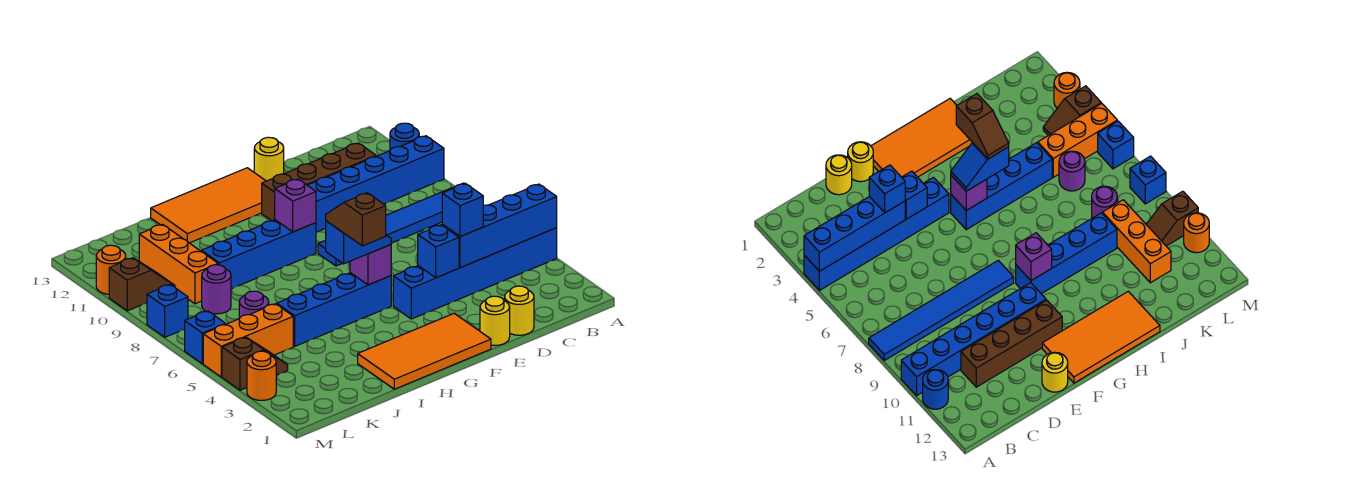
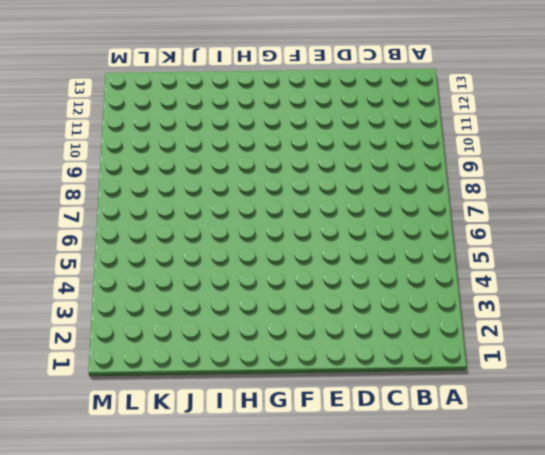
none -> blue brick A4:F4 level 1
none -> blue tile A8:F8 level 1
none -> blue brick A10:F10 level 1

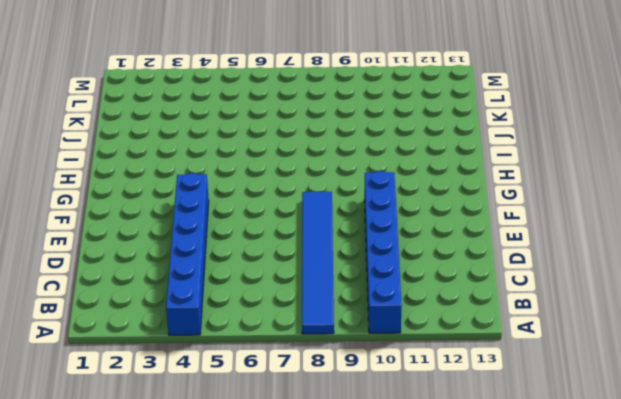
none -> blue round brick A11 level 1
none -> brown brick C11:F11 level 1
none -> yellow round brick D1 level 1

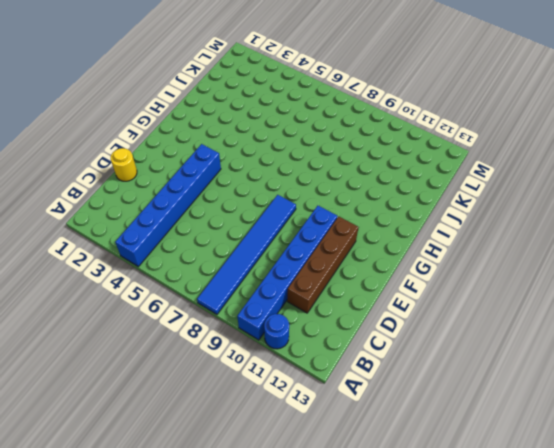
none -> yellow round brick E1 level 1
none -> yellow round brick E13 level 1
none -> orange tile F1:I2 level 1

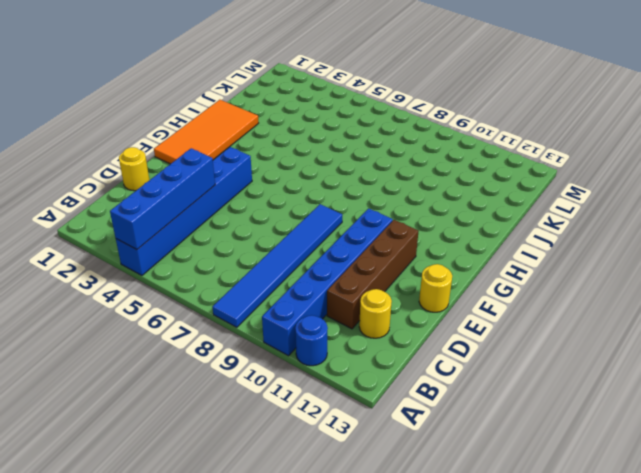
yellow round brick C12 level 1 -> yellow round brick E1 level 1
none -> orange tile F12:I13 level 1
none -> blue brick G5:J5 level 1
none -> blue brick G9:J9 level 1

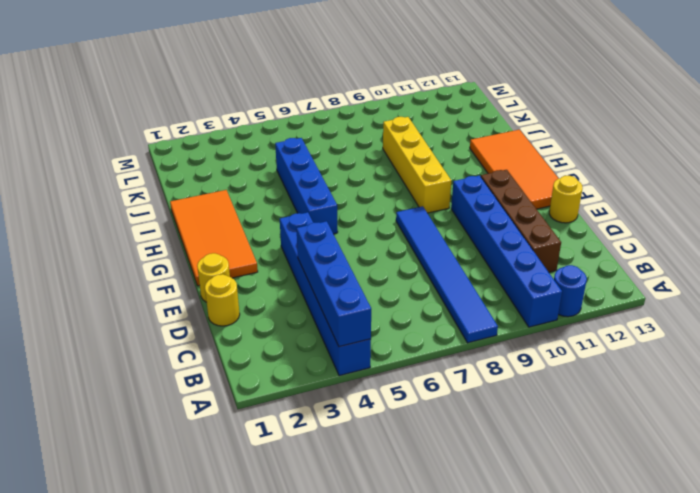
yellow brick G9:J9 level 1 -> blue brick G9:J9 level 1
none -> orange brick K5:M5 level 1
none -> purple round brick K6 level 1
none -> purple round brick K8 level 1

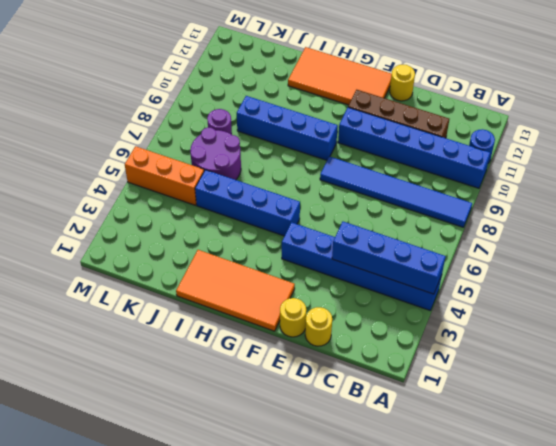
purple round brick J6:K7 level 1 -> purple round brick K6 level 1
none -> orange brick K9:K11 level 1
none -> brown slope L4:M4 level 1 top M
none -> brown slope L10:M10 level 1 top M

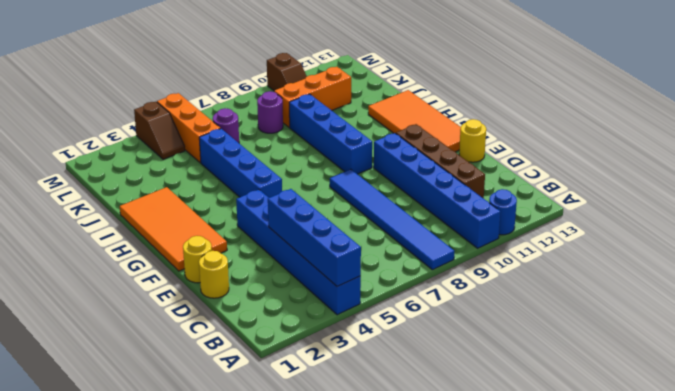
none -> orange round brick M3 level 1
none -> blue brick M6 level 1
none -> blue brick M8 level 1

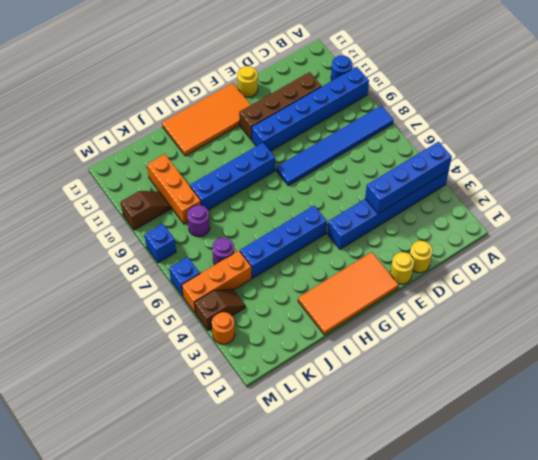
none -> orange round brick M11 level 1
none -> blue brick E4 level 2
none -> purple brick G5 level 2

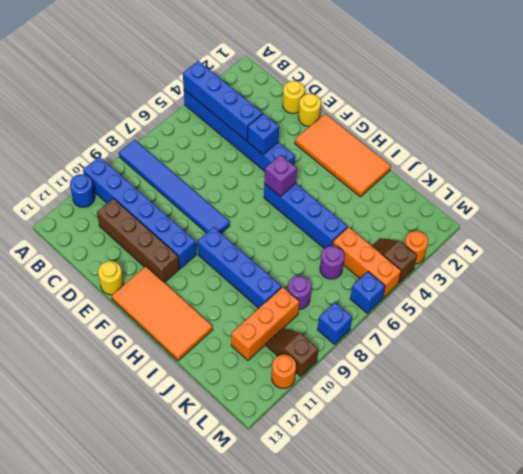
none -> purple brick G9 level 2
none -> blue brick D4 level 3
none -> blue slope G5:H5 level 3 top H

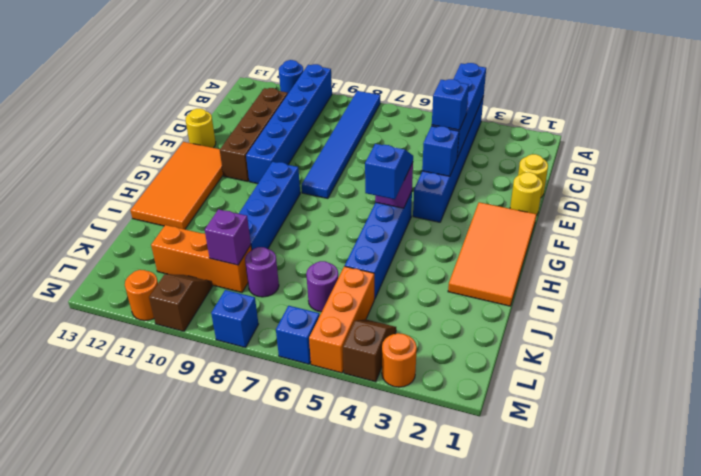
purple brick K9 level 2 -> purple brick G9 level 2
none -> brown slope H4:H5 level 4 top 4

